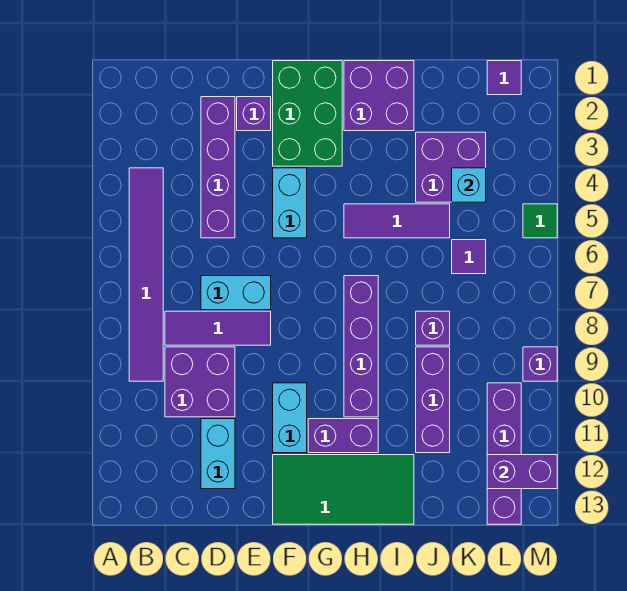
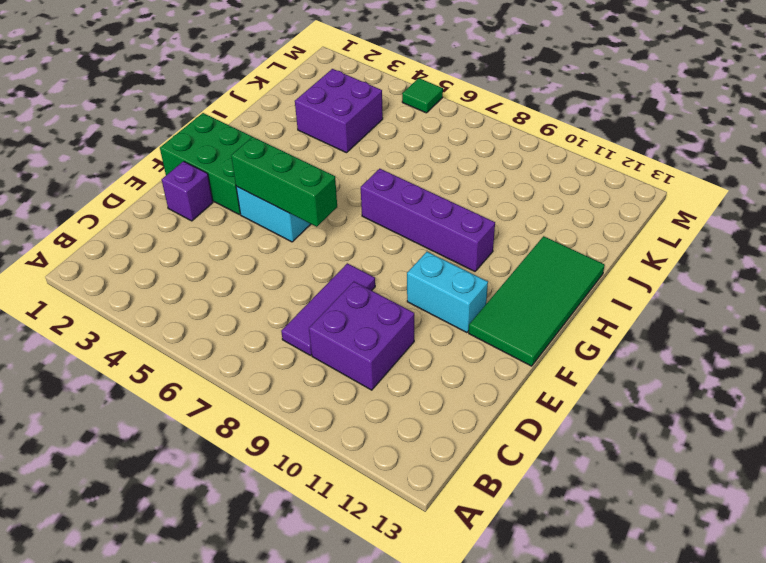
green brick F4:F6 level 2 -> none
none -> purple tile B4:B9 level 1
none -> purple brick D2:D5 level 1
none -> cyan brick D7:E7 level 1

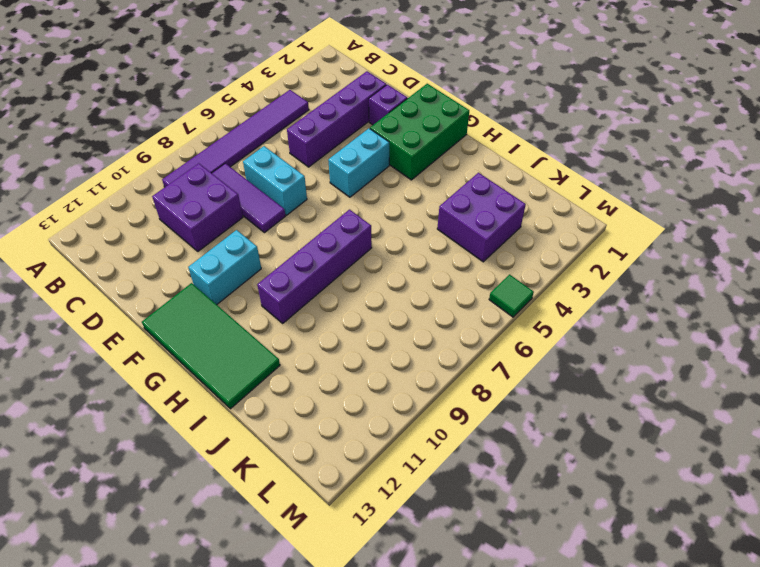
none -> cyan brick D11:D12 level 1
none -> purple brick G11:H11 level 1
none -> purple brick H1:I2 level 1

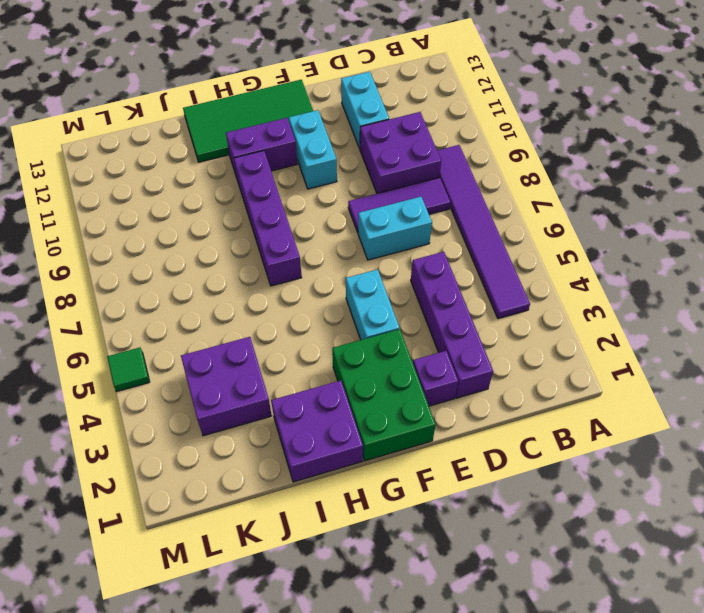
none -> purple tile H5:J5 level 1
none -> purple brick J8 level 1
none -> purple brick J9:J11 level 1

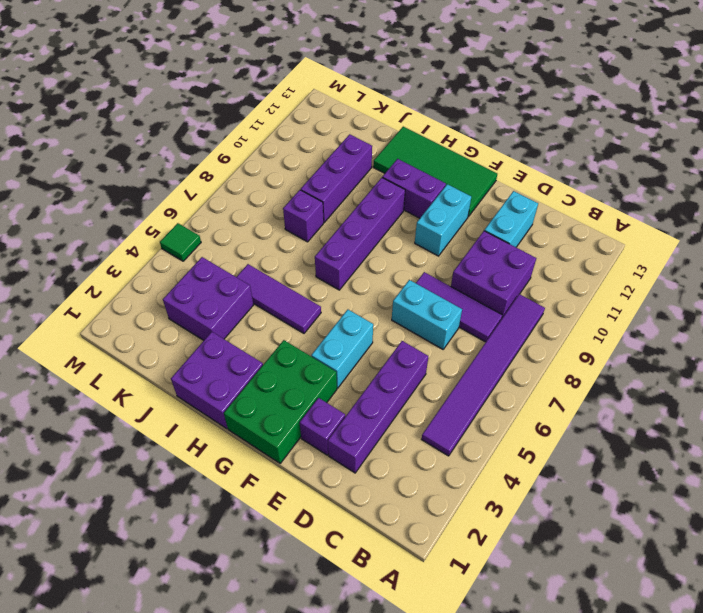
none -> purple tile K6 level 1
none -> purple tile L1 level 1
none -> purple brick L10:L13 level 1

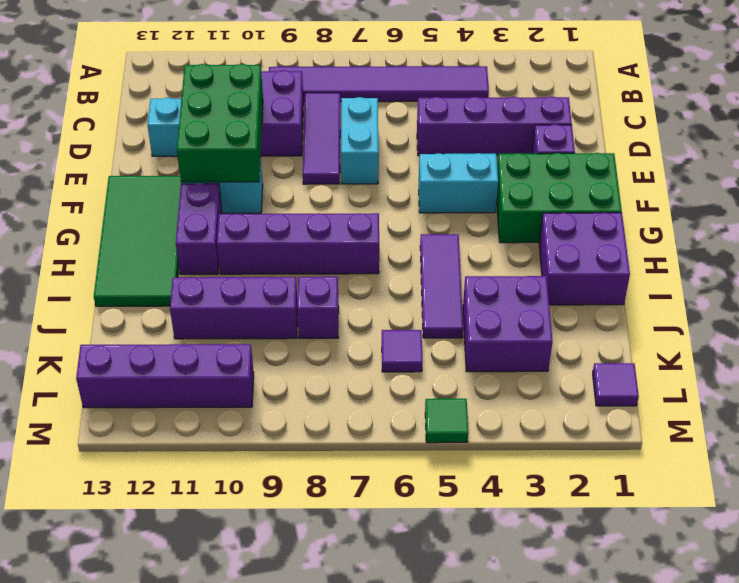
green brick D10:F11 level 2 -> none
none -> purple brick M9 level 1
none -> cyan brick K4 level 2
none -> purple brick L12:M12 level 2

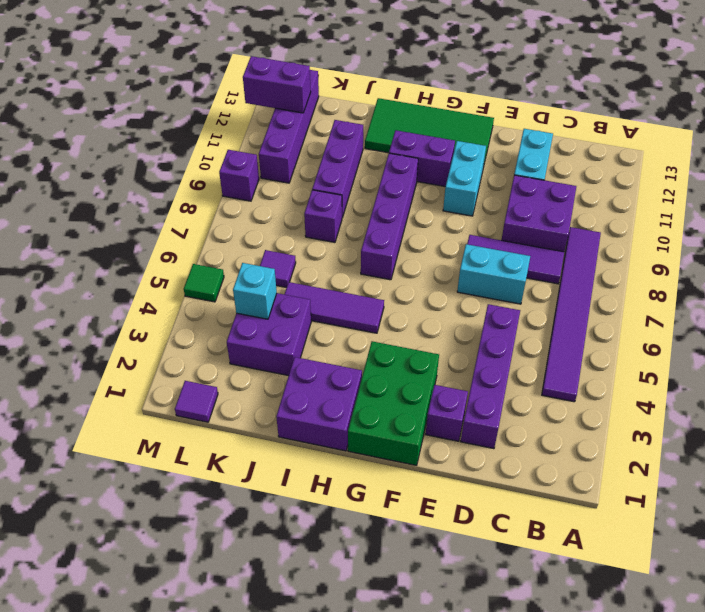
none -> cyan brick F4:F5 level 1

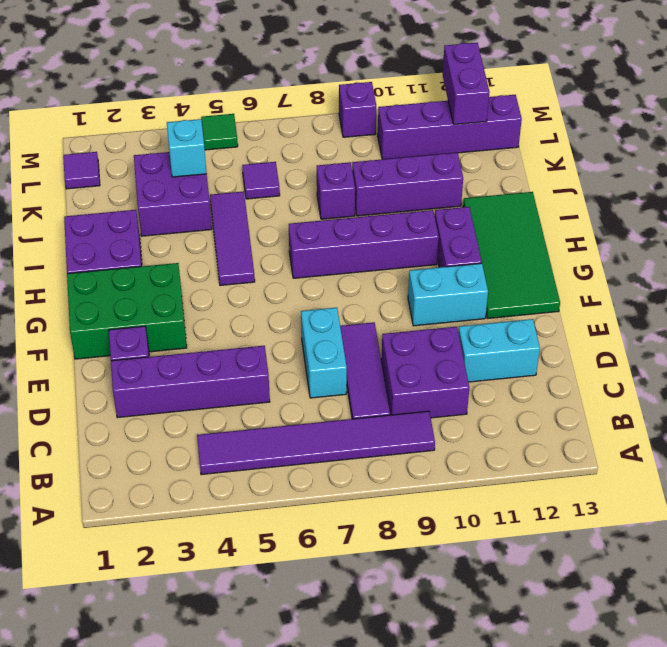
none -> cyan brick F4:F5 level 1

